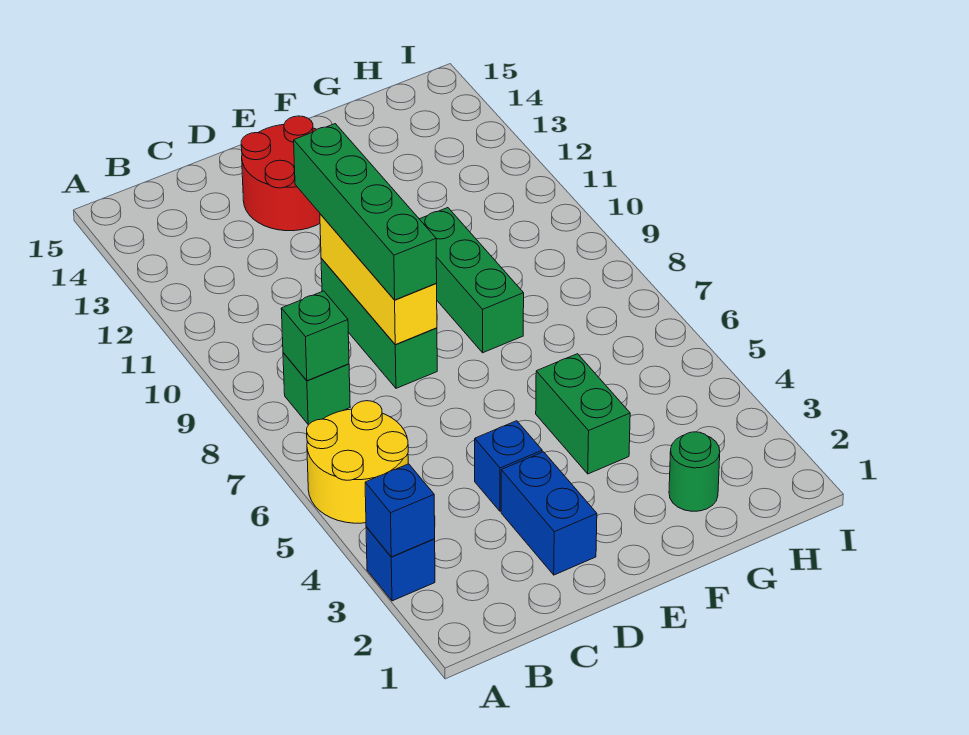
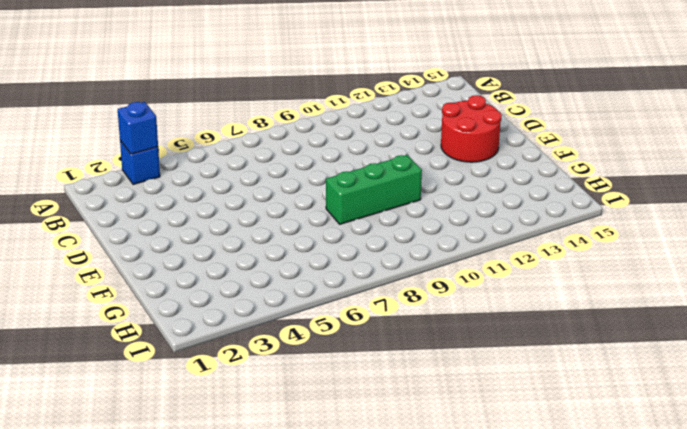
none -> yellow round brick A5:B6 level 1
none -> green brick B8 level 1
none -> blue brick D2:D3 level 1

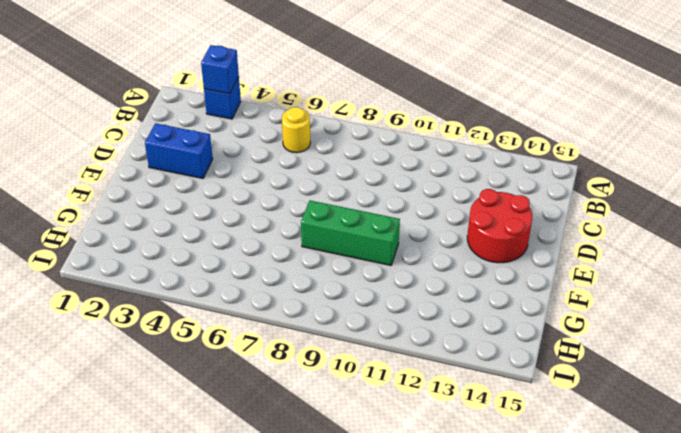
yellow round brick B6 level 1 -> yellow round brick A5:B6 level 1
none -> green brick B8 level 1
none -> blue brick D4 level 1
none -> green brick D8:D10 level 1

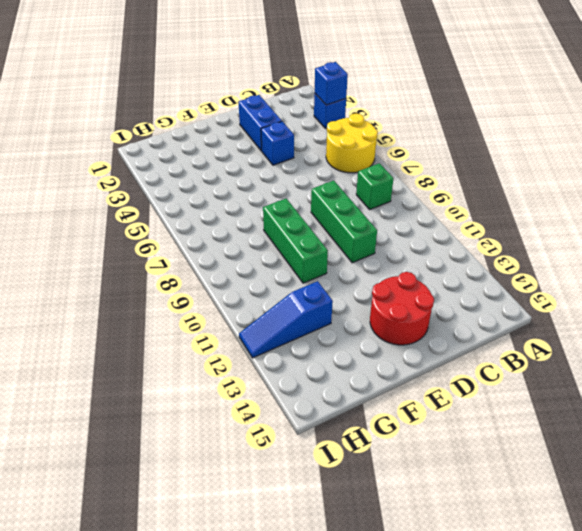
blue slope G12:I12 level 1 top G -> none
none -> green brick F4:F5 level 1
none -> green round brick G2 level 1
none -> green brick B8 level 2

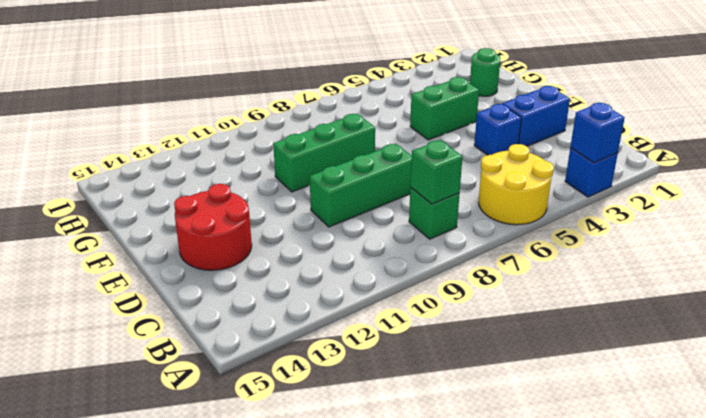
none -> yellow brick D8:D10 level 2
none -> green brick D8:D11 level 3

